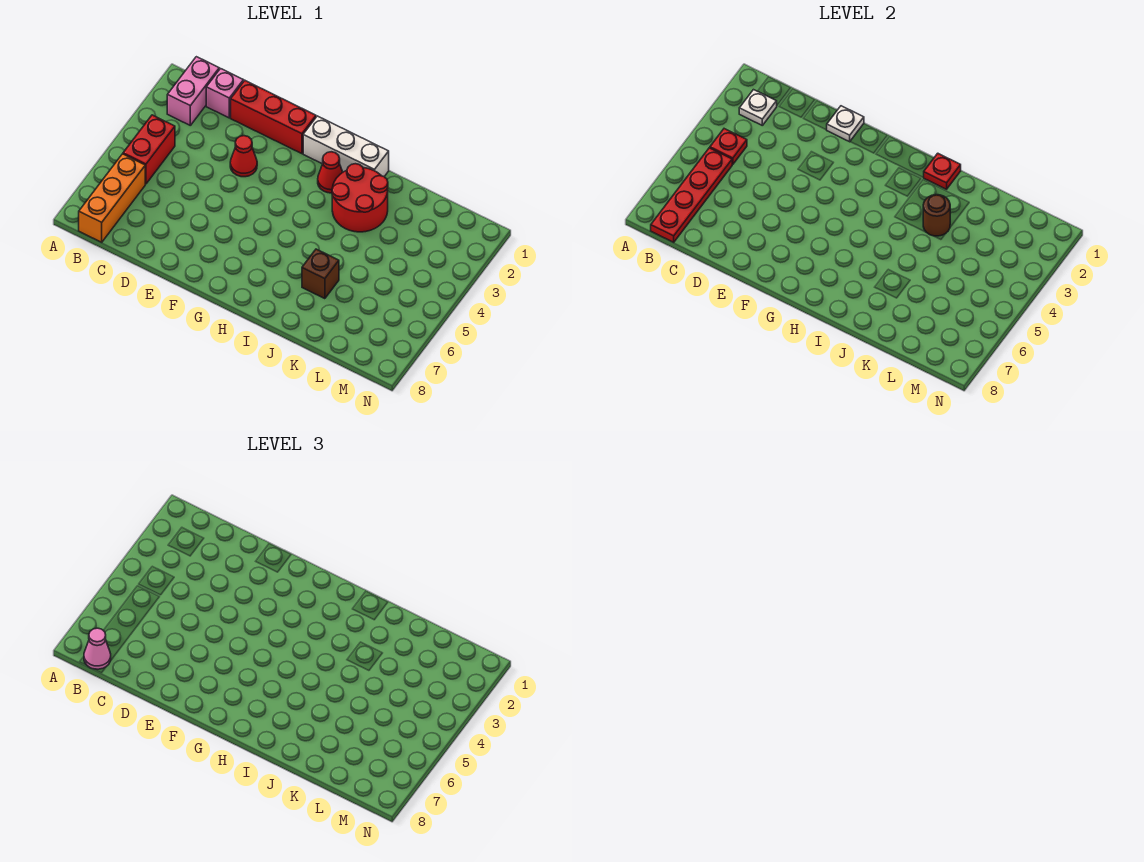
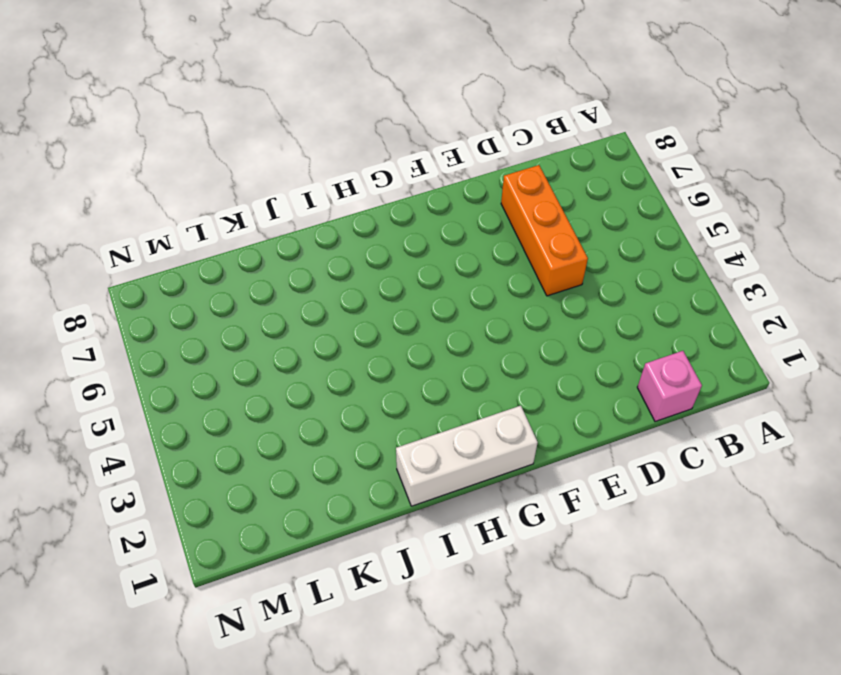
orange brick D5:D7 level 1 -> orange brick B6:B8 level 1
none -> pink brick B1:B2 level 1
none -> red brick B4:B5 level 1
none -> red brick D1:F1 level 1

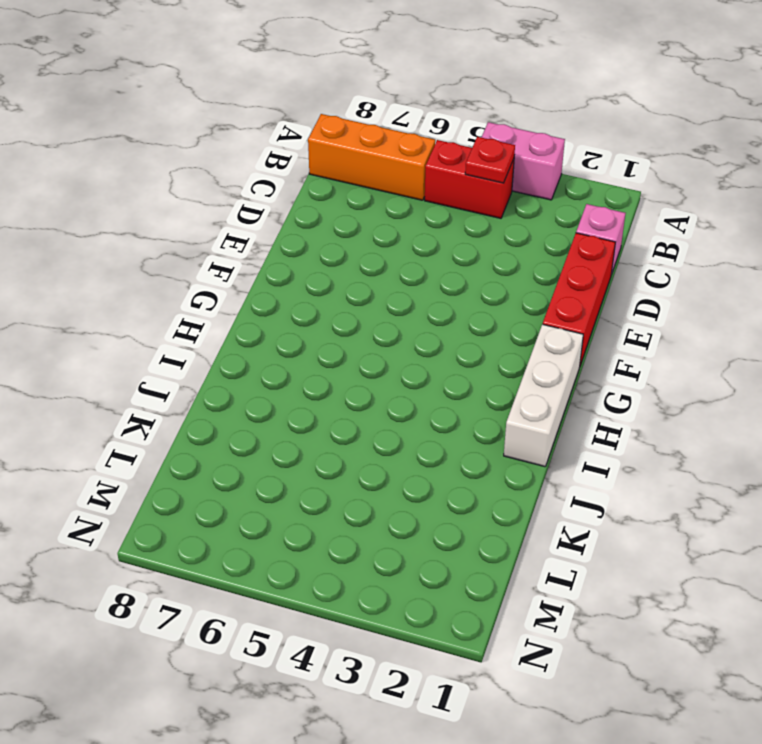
pink brick A3:A4 level 1 -> pink brick B1:B2 level 1
none -> red cone E3 level 1
none -> red cone H2 level 1
none -> red round brick I2:J3 level 1

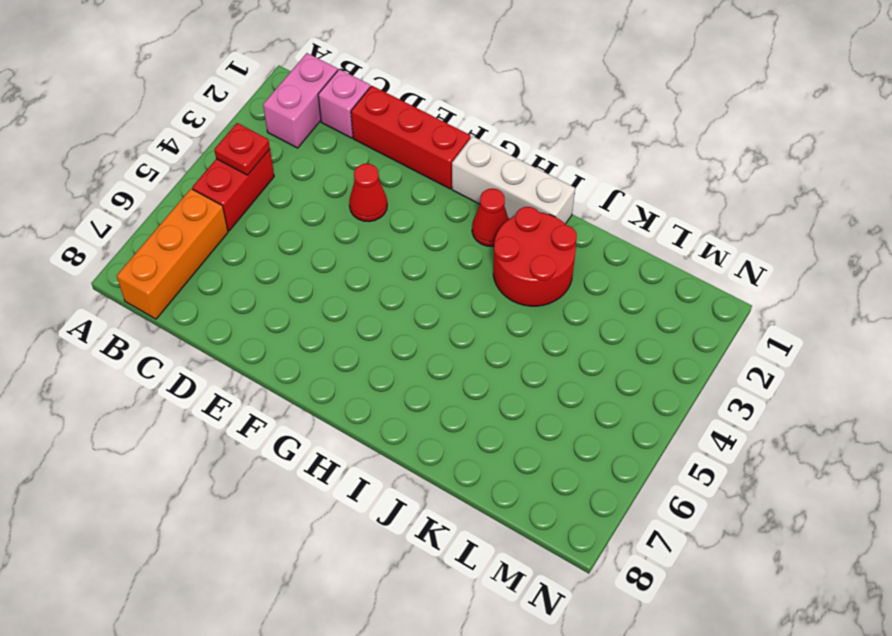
none -> brown brick J6 level 1
none -> white plate B2 level 2
none -> red plate B5:B8 level 2

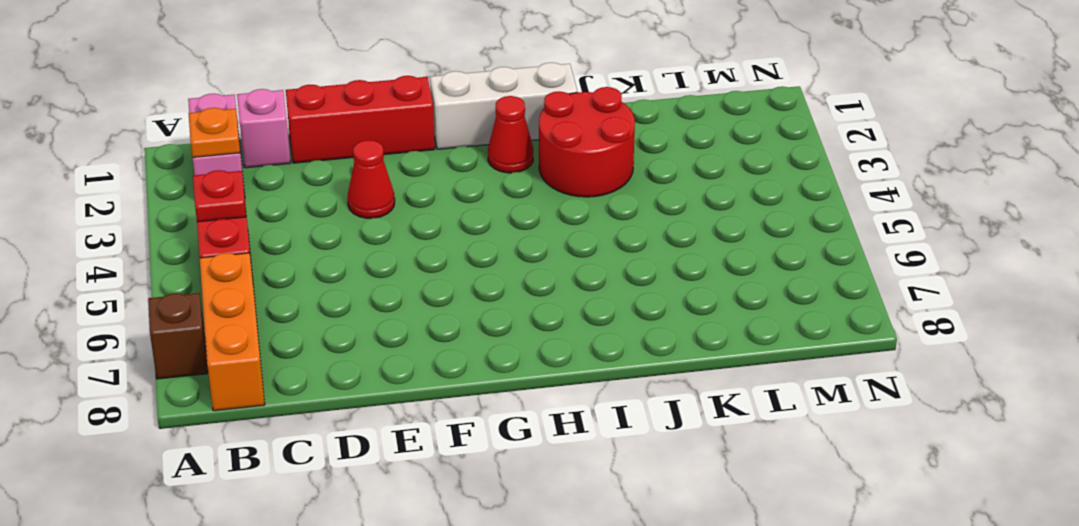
brown brick A7 level 1 -> brown brick J6 level 1
orange plate B2 level 2 -> white plate B2 level 2
none -> red plate B5:B8 level 2
none -> white plate E1 level 2
none -> red plate I1 level 2

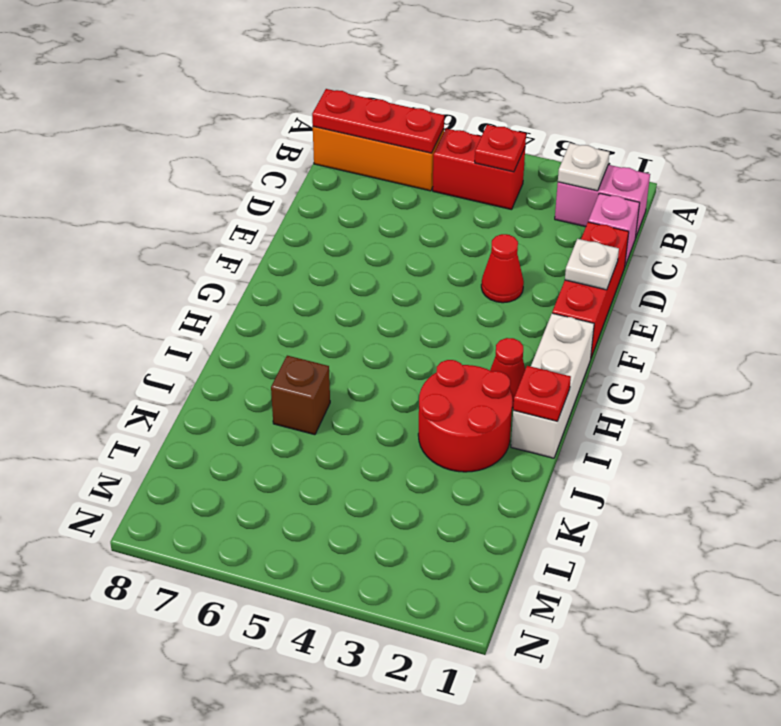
red plate B6:B8 level 2 -> red plate B5:B8 level 2
none -> brown round brick J3 level 2
none -> pink cone B8 level 3

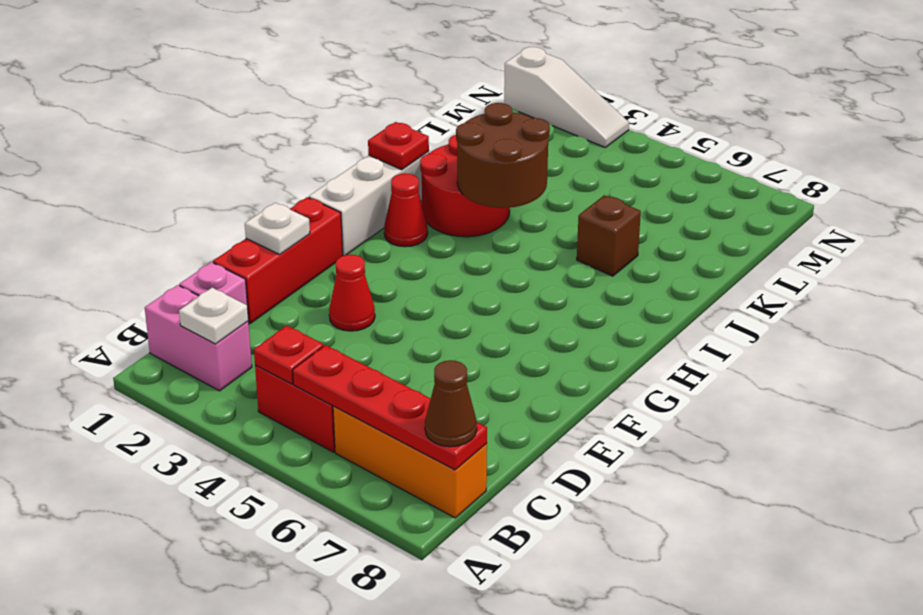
brown cone B8 level 3 -> pink cone B8 level 3
brown round brick I3:J4 level 2 -> brown round brick J3 level 2
white slope N1:N3 level 1 top 1 -> none

